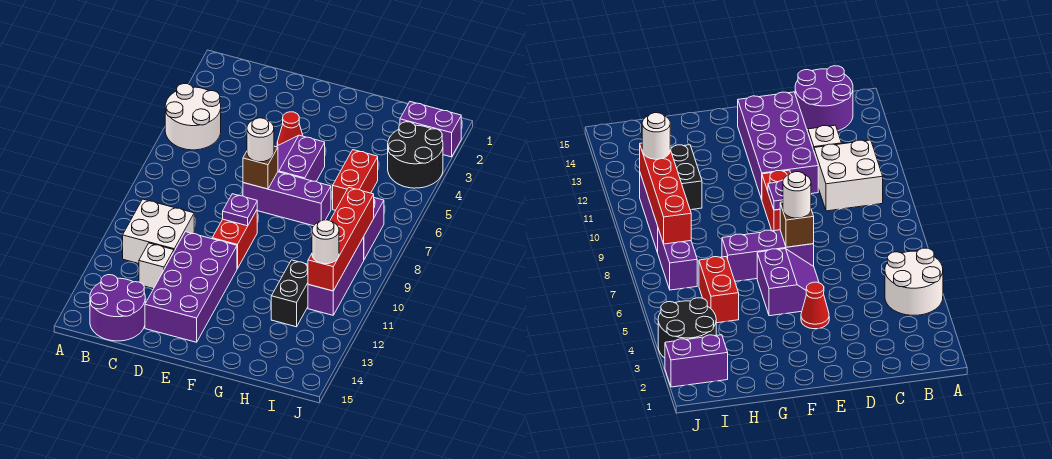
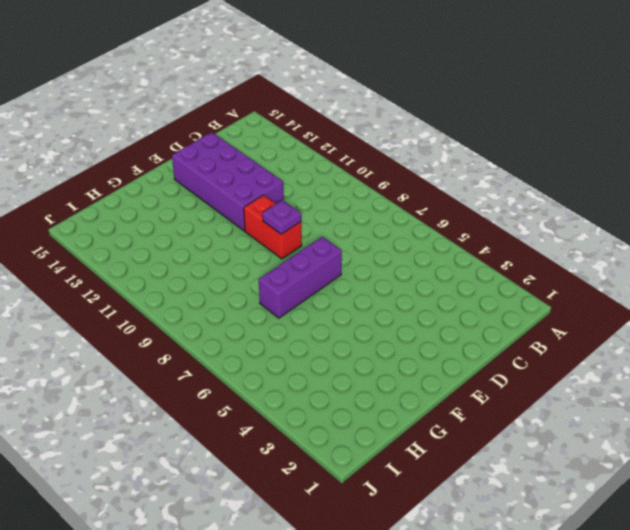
none -> white round brick A4:B5 level 1
none -> white brick B10:C11 level 1
none -> purple round brick B14:C15 level 1

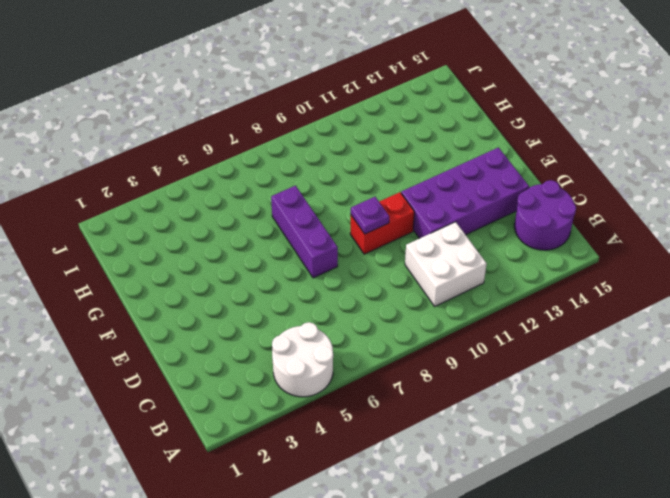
none -> white brick C12 level 1
none -> red cone E4 level 1
none -> purple slope E5:F6 level 1 top F

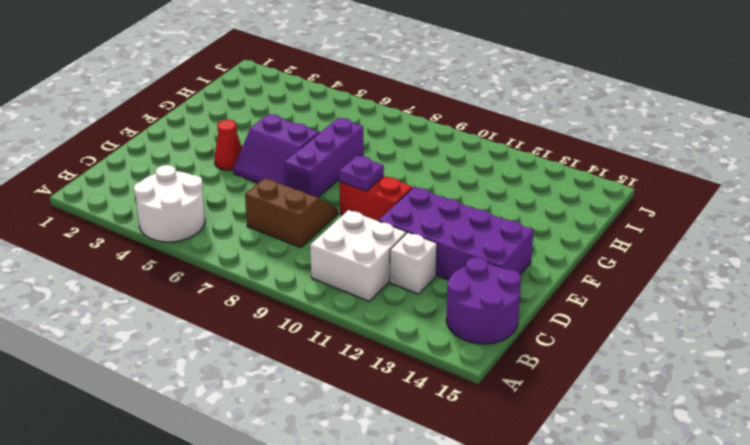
brown slope C7:D8 level 1 top C -> none
none -> red brick H5:H6 level 1
none -> black brick H11:H12 level 1
none -> purple brick I2:J2 level 1

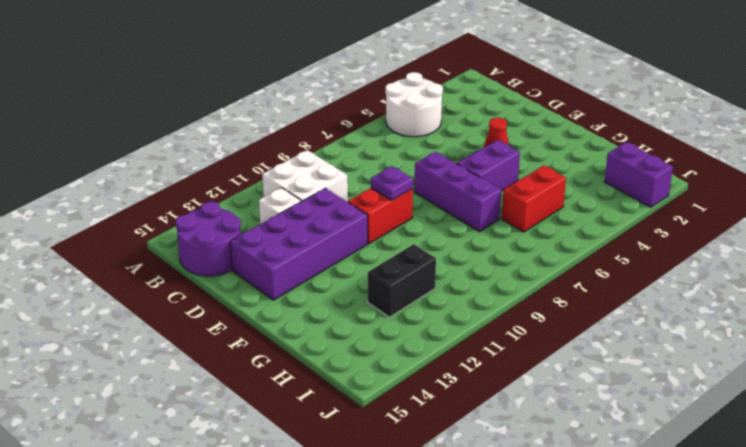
none -> black round brick I3:J4 level 1
none -> purple brick I7:I8 level 1
none -> purple brick I9:I11 level 1

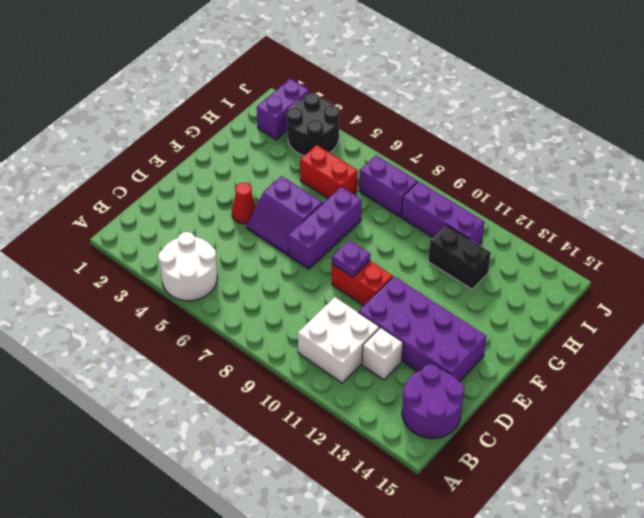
none -> brown brick E7 level 2
none -> red brick I8:I11 level 2
none -> white round brick E7 level 3

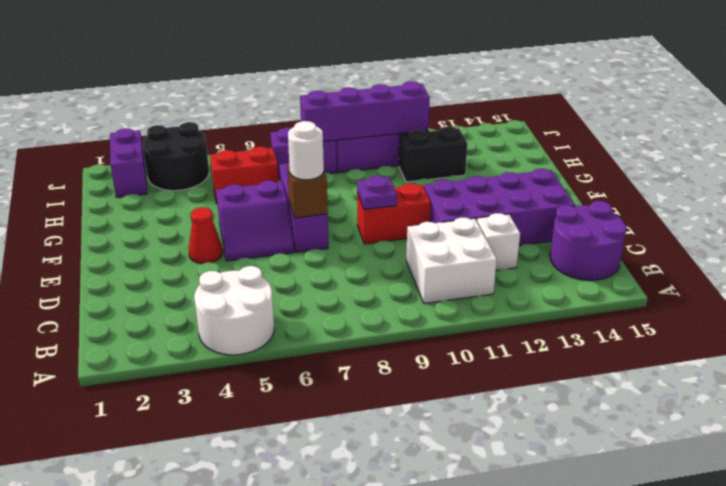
purple brick I8:I11 level 2 -> red brick I8:I11 level 2
none -> white round brick I11 level 3

